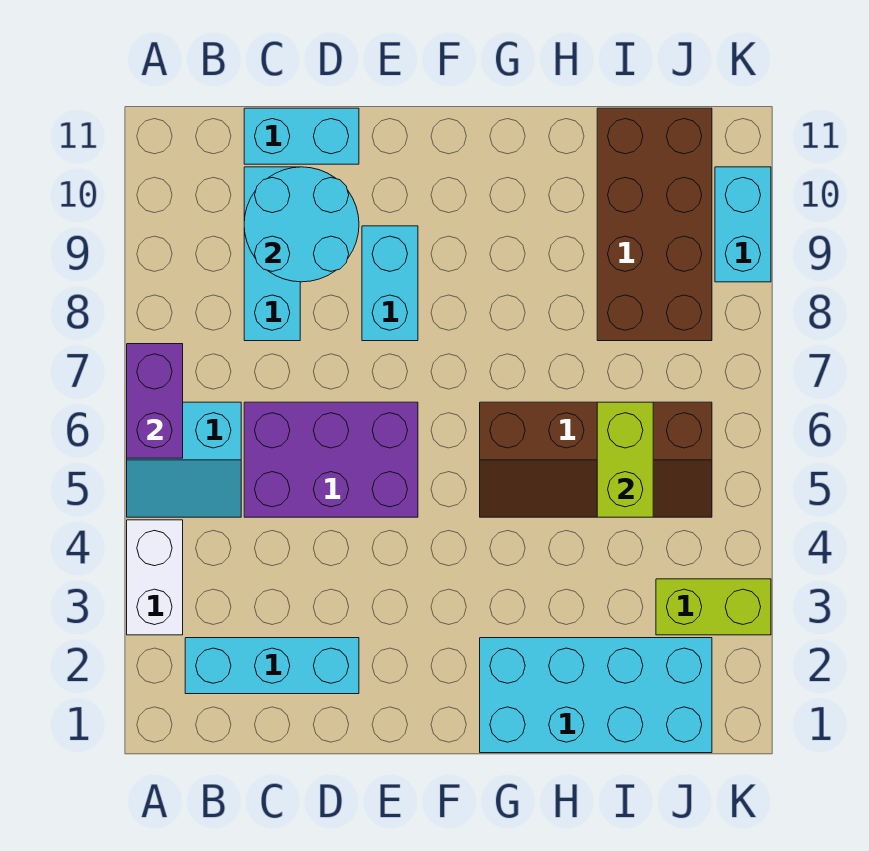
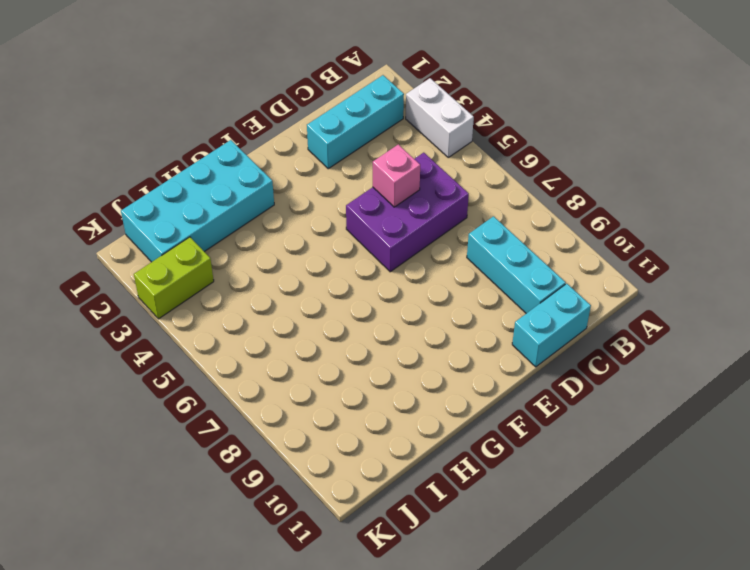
pink brick D5 level 2 -> none
none -> cyan slope A5:B6 level 1 top 6
none -> cyan brick E8:E9 level 1
none -> brown slope G5:J6 level 1 top 6

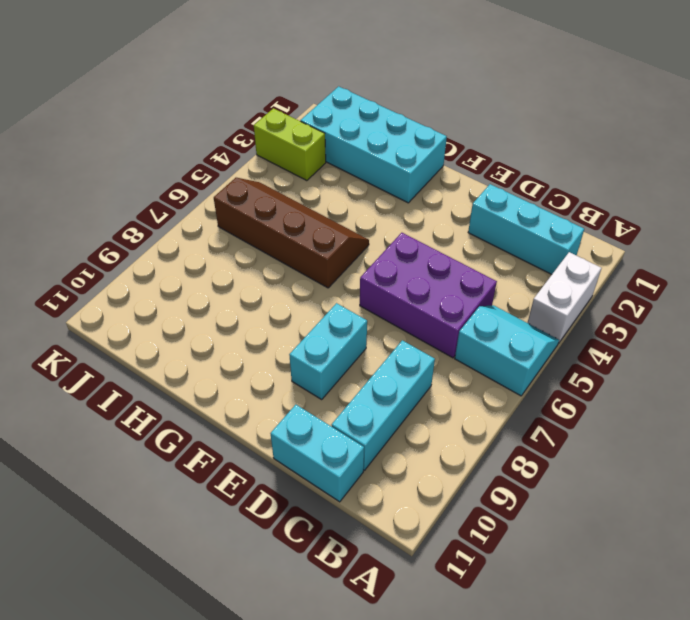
none -> brown brick I8:J11 level 1
none -> cyan brick K9:K10 level 1
none -> purple brick A6:A7 level 2

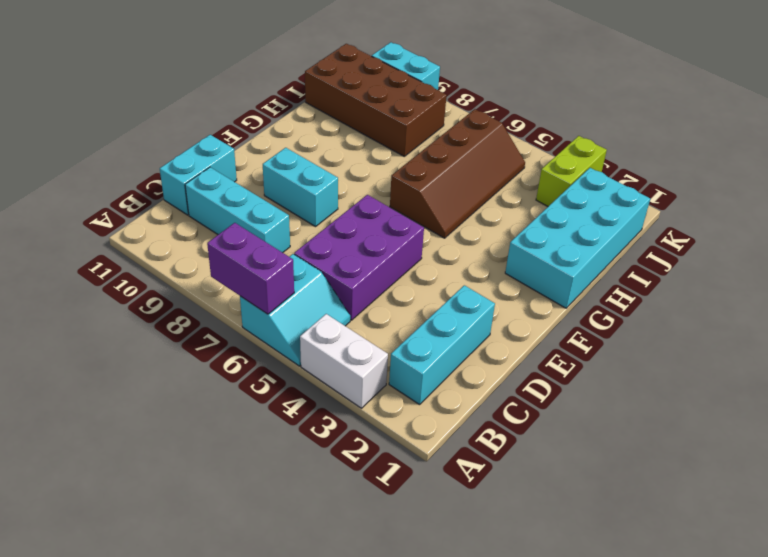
none -> cyan round brick C9:D10 level 2
none -> lime brick I5:I6 level 2

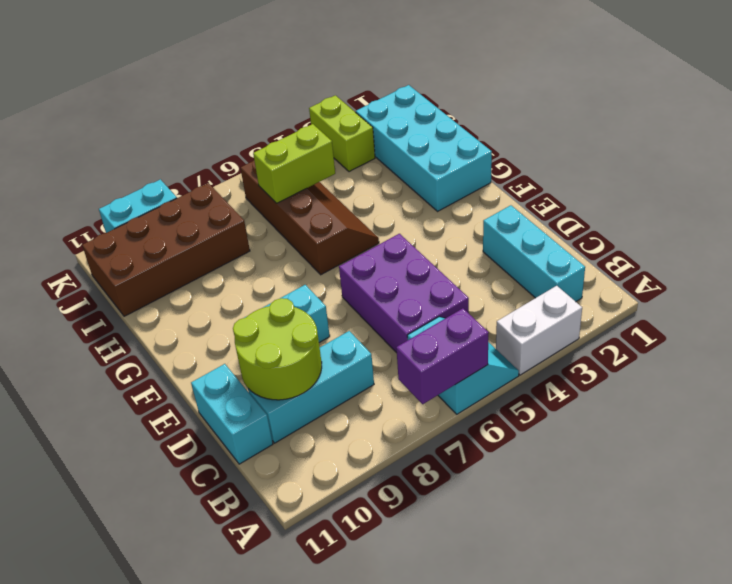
lime round brick C9:D10 level 2 -> cyan round brick C9:D10 level 2

